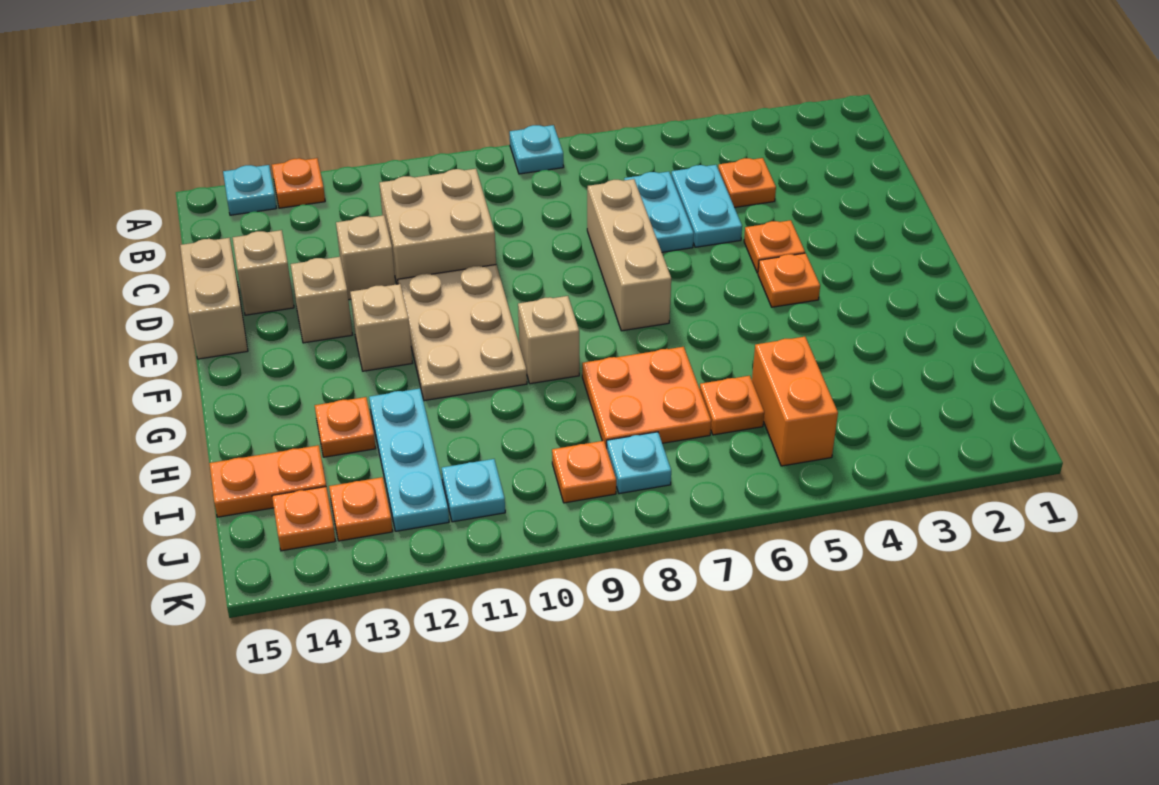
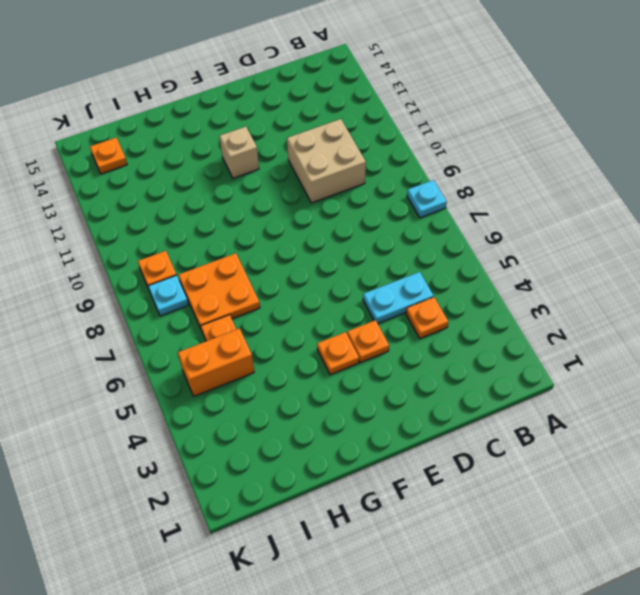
none -> orange plate A13 level 1
none -> cyan plate A14 level 1
none -> cyan plate C6:D6 level 1

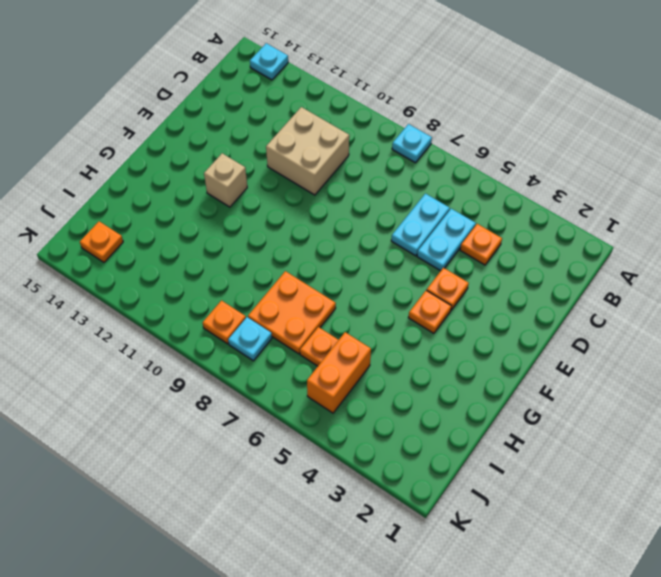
none -> orange plate A13 level 1
none -> tan brick D7:F7 level 1
none -> tan brick D12 level 1

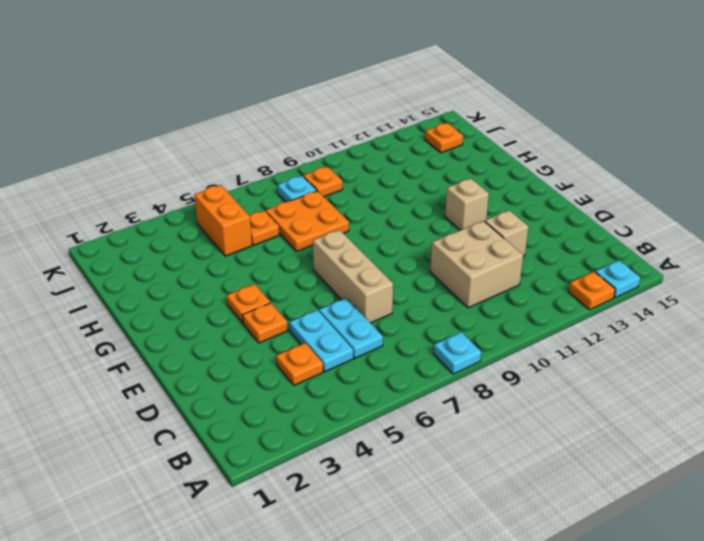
none -> tan brick D14 level 1
none -> tan brick D15:E15 level 1
none -> tan plate E10:G11 level 1

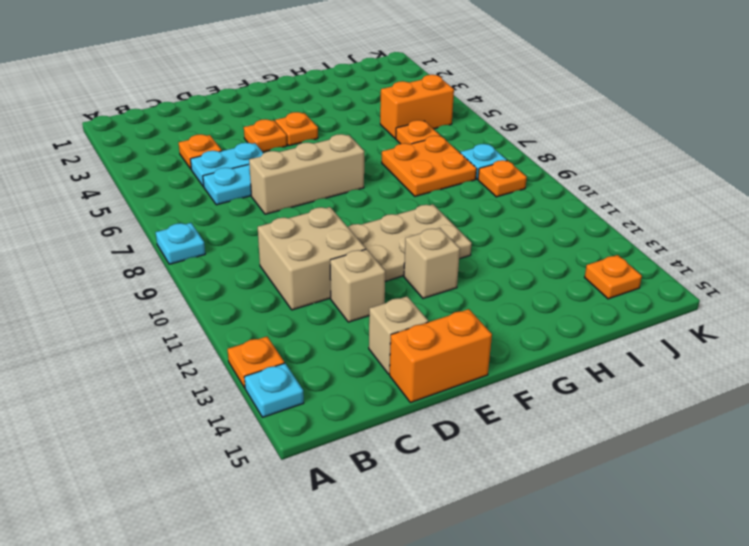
orange brick D15:E15 level 1 -> tan brick D15:E15 level 1
none -> tan brick E13 level 1
none -> tan brick G9 level 1
none -> cyan plate H12:J12 level 1

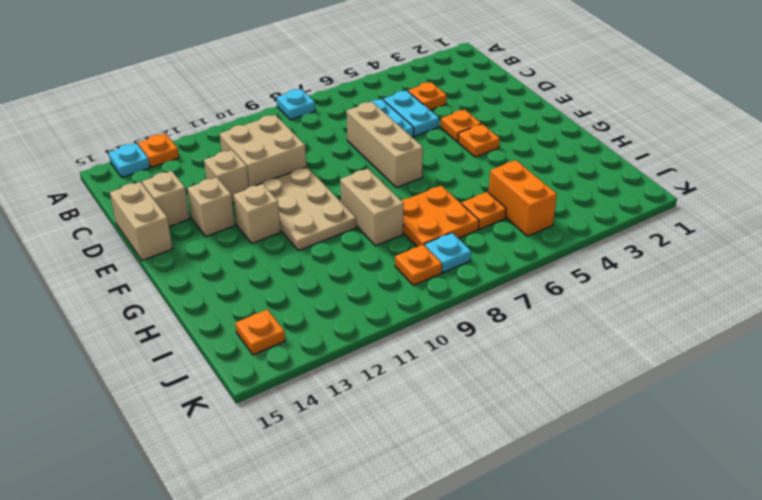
tan brick G9:H9 level 1 -> tan brick G9 level 1
none -> cyan plate H12:J12 level 1
none -> orange plate H13 level 1
none -> orange plate I14:I15 level 1

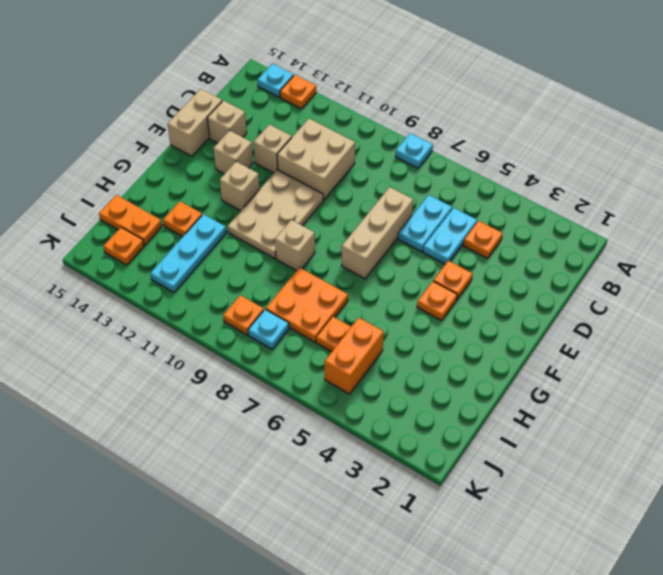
none -> cyan plate J11 level 1
none -> orange plate J13 level 1

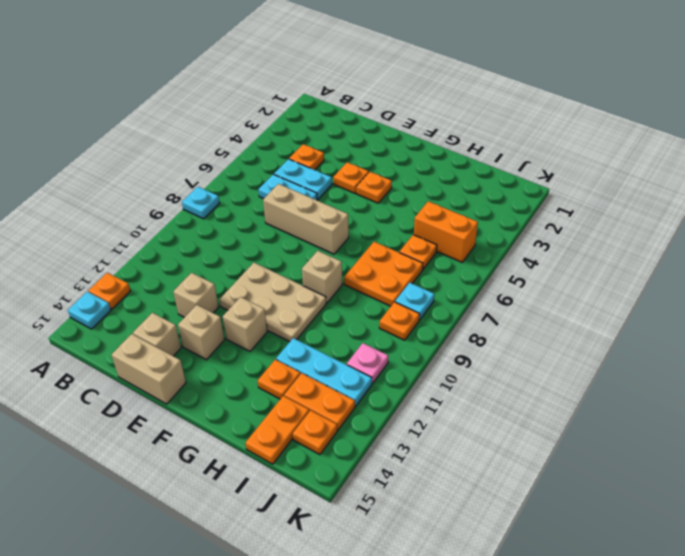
orange plate I13:J13 level 1 -> orange plate J13 level 1
pink plate J11 level 1 -> cyan plate J11 level 1
none -> tan brick C10:D11 level 1

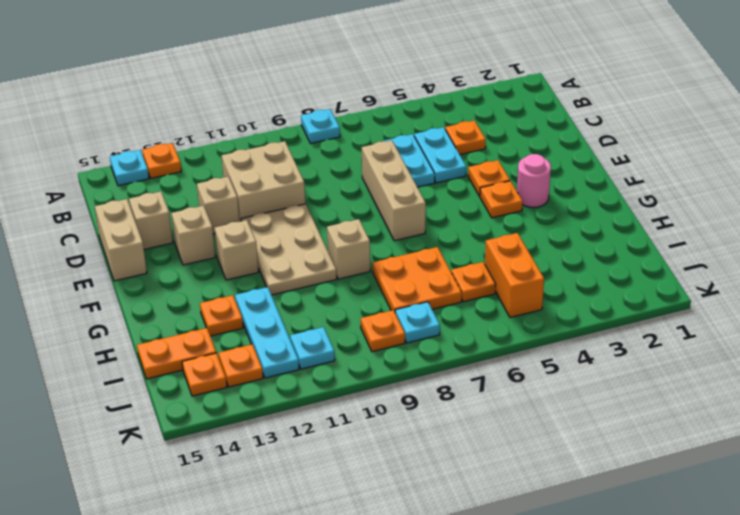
pink round brick F3 level 1 -> none

